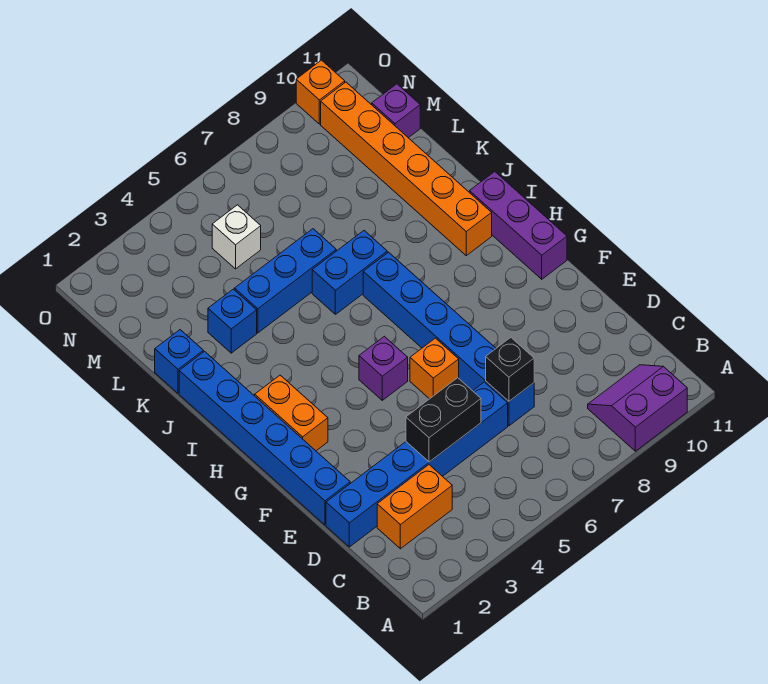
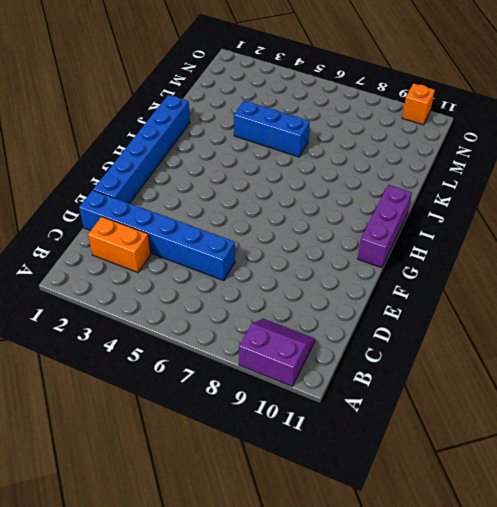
none -> blue brick D7:I7 level 1
none -> orange brick F6 level 1
none -> orange brick G2:H2 level 1

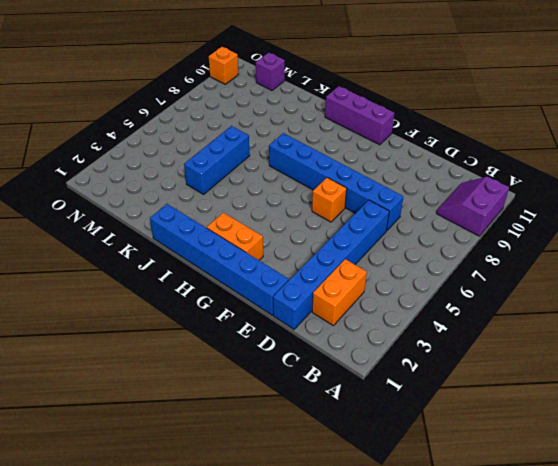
none -> purple brick G5 level 1
none -> orange brick I10:N10 level 1
none -> blue brick J6:J7 level 1

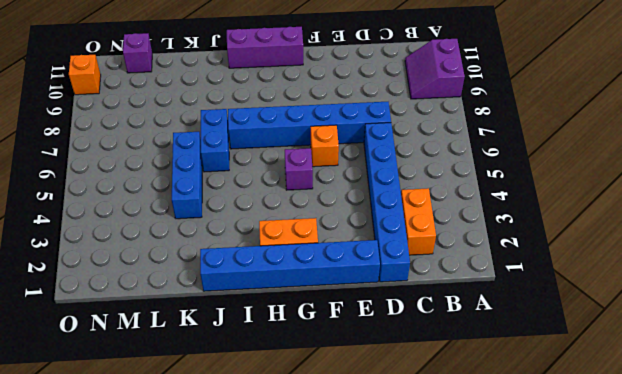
none -> orange brick I10:N10 level 1
none -> blue brick K1 level 1
none -> blue brick K3 level 1

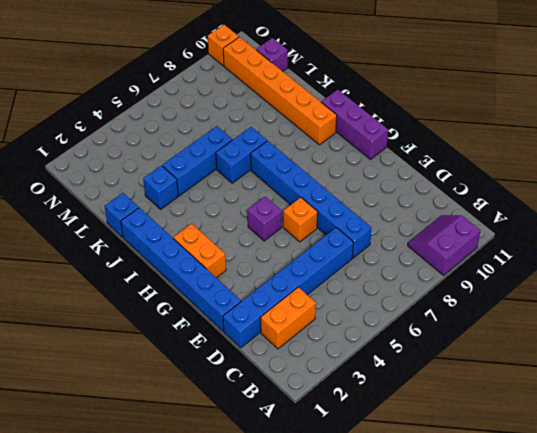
none -> white brick M5 level 1
none -> black brick D4:D5 level 2
none -> black brick D7 level 2

